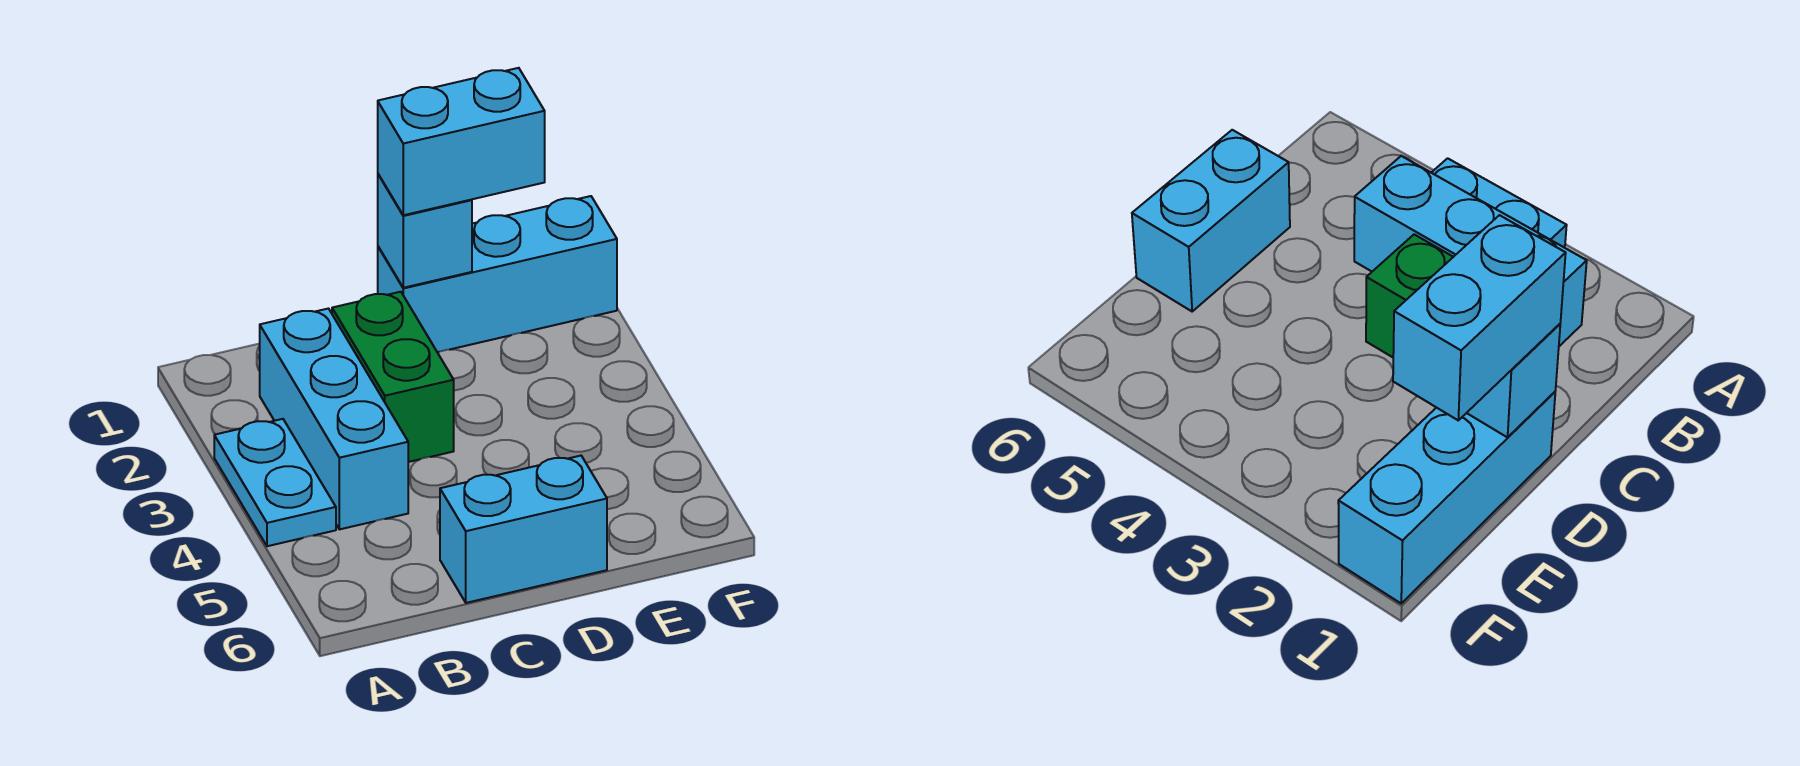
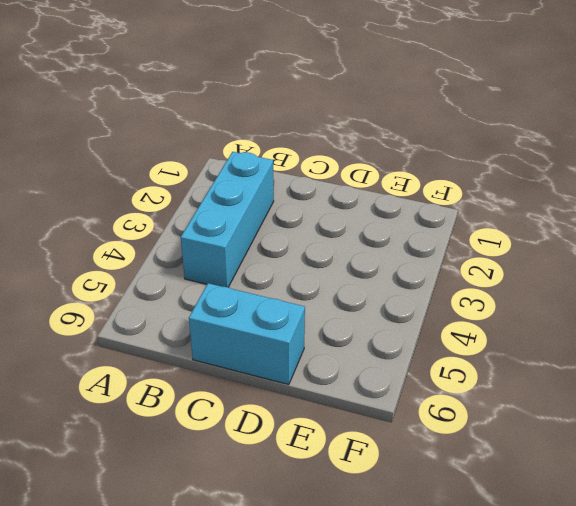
none -> cyan plate A3:A4 level 1
none -> green brick C2:C3 level 1

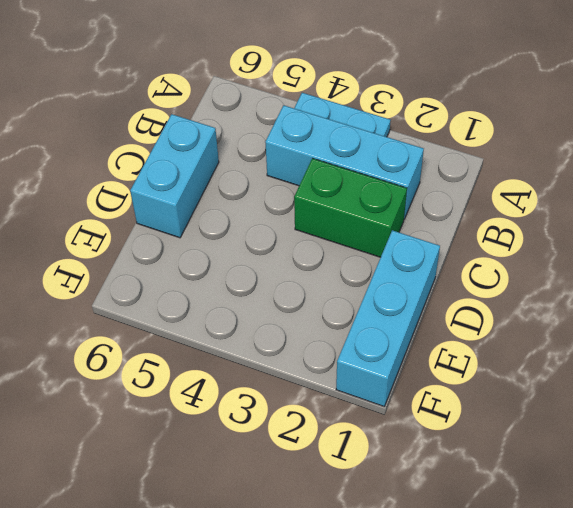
none -> cyan brick D1 level 2
none -> cyan brick D1:E1 level 3

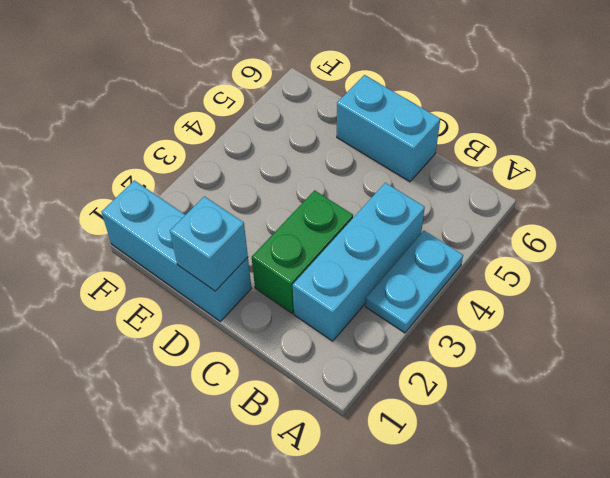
none -> cyan brick D1:E1 level 3

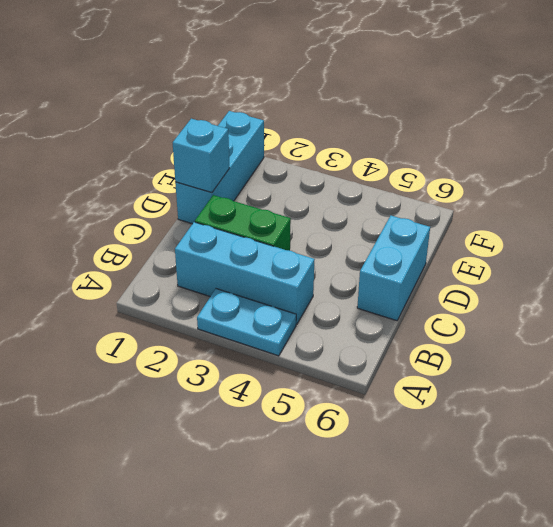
none -> cyan brick D1:E1 level 3

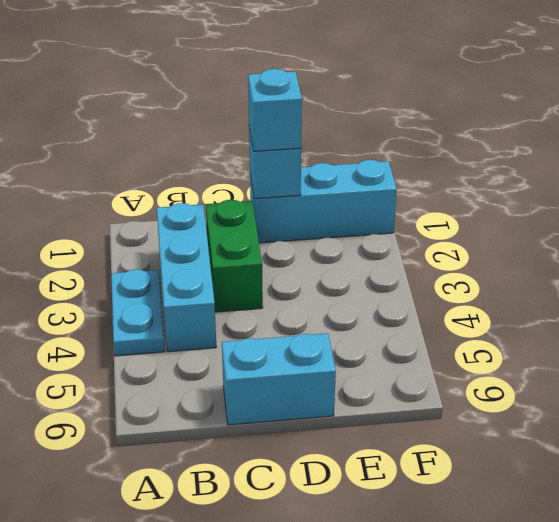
cyan brick D1 level 3 -> cyan brick D1:E1 level 3

